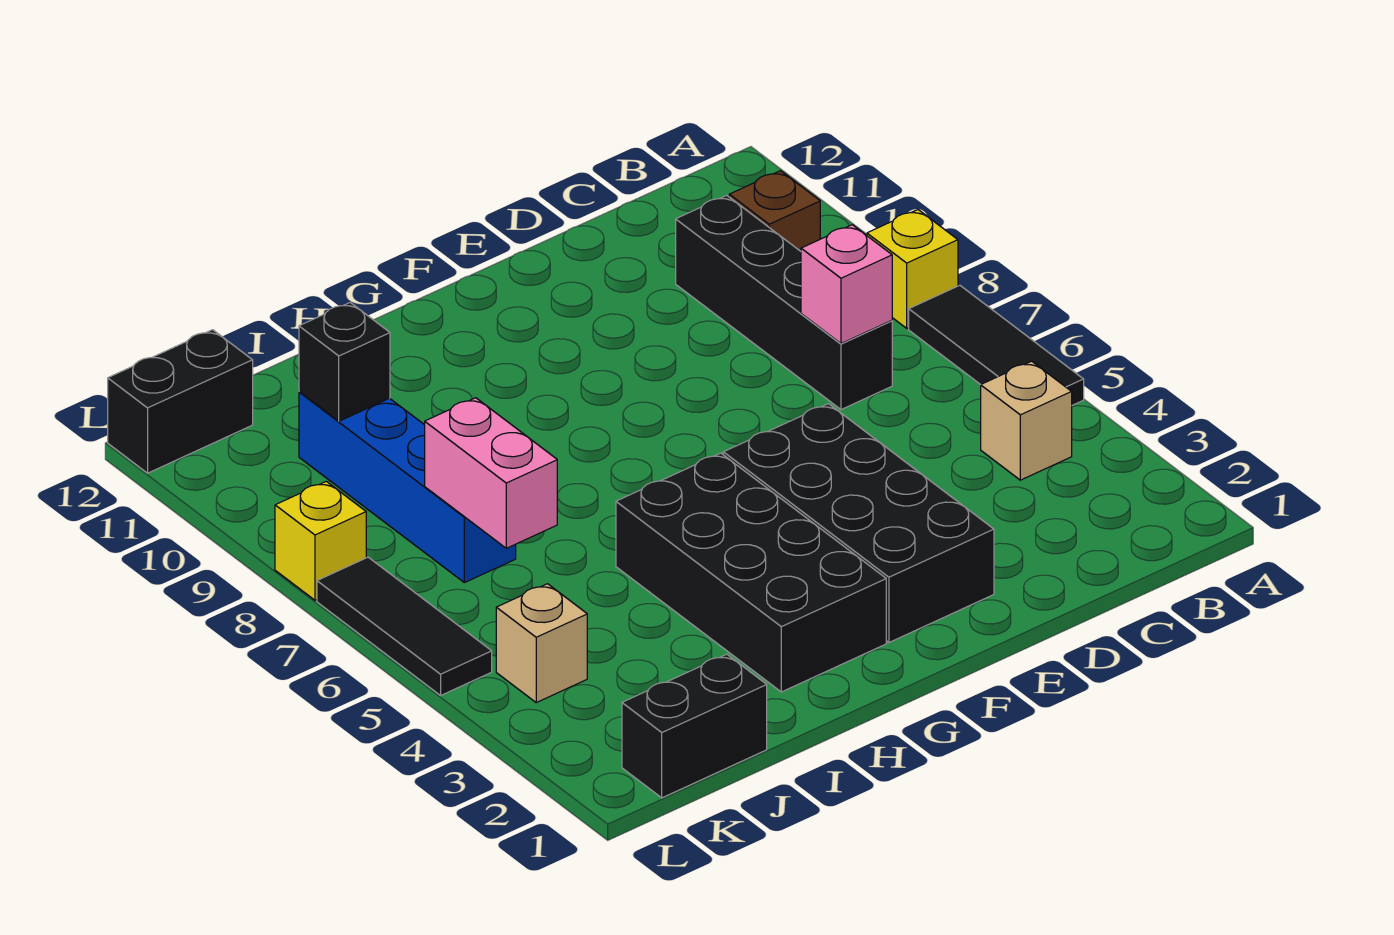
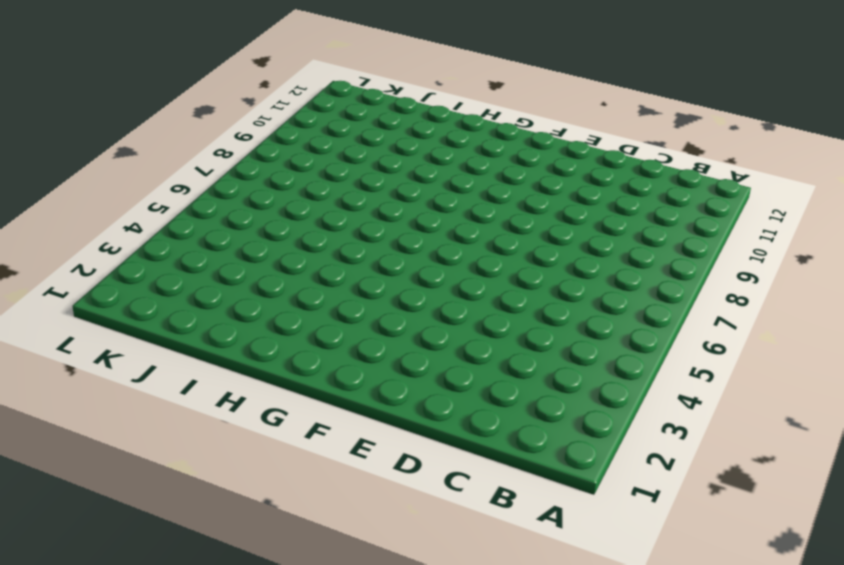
none -> black tile A5:A7 level 1
none -> yellow brick A8 level 1
none -> tan brick B4 level 1

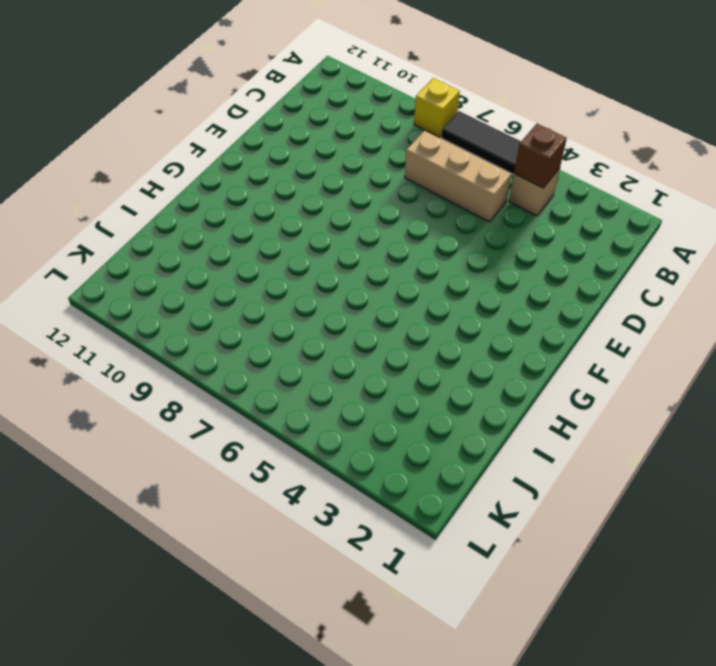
brown brick B4 level 2 -> brown brick B10 level 1
tan brick C5:C7 level 1 -> black brick C7:C10 level 1
none -> black brick E2:F5 level 1
none -> black brick G2:H5 level 1
none -> black brick J1:K1 level 1

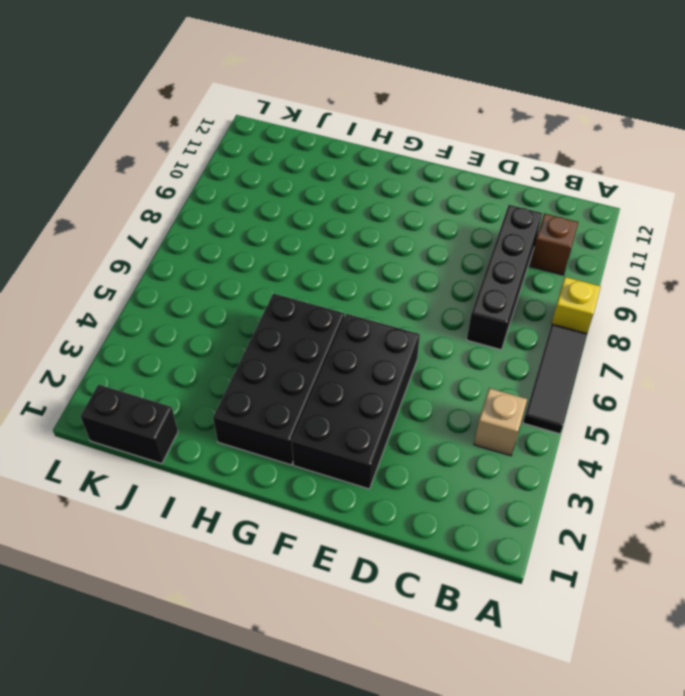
none -> blue brick J7:J10 level 1
none -> tan brick K4 level 1
none -> black brick K12:L12 level 1

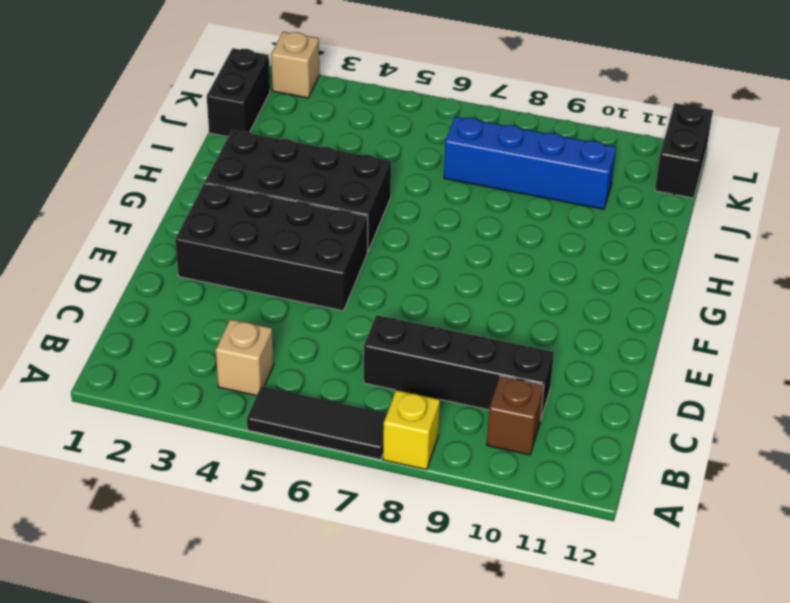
tan brick L2 level 1 -> tan brick K4 level 1
none -> black tile L5:L7 level 1
none -> yellow brick L8 level 1
none -> pink brick C7 level 2

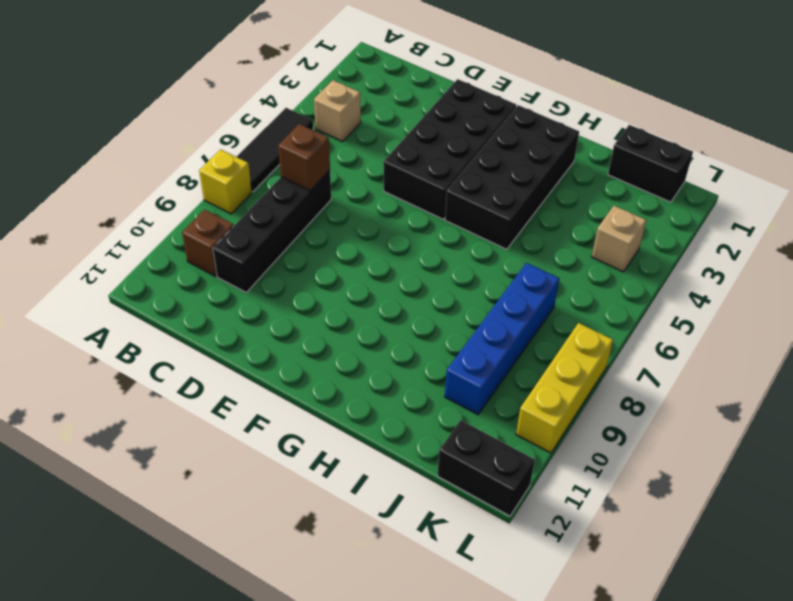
brown brick C7 level 2 -> pink brick C7 level 2
yellow brick L8:L10 level 1 -> yellow brick L8 level 1
none -> black tile L5:L7 level 1
none -> pink brick J6:J7 level 2
none -> black brick J10 level 2

